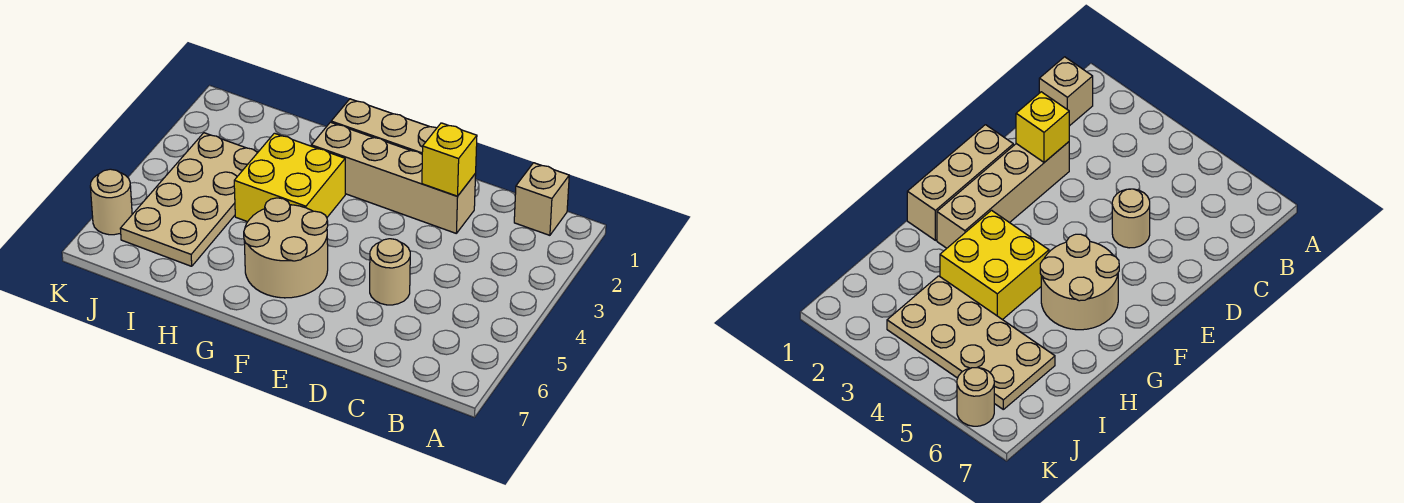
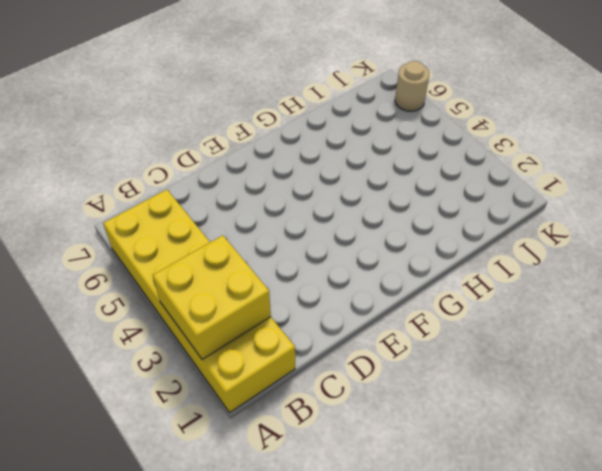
yellow brick A1:B6 level 1 -> tan brick B1 level 1
yellow brick A2:B3 level 2 -> yellow brick G3:H4 level 1
none -> tan brick D2:G2 level 1
none -> tan round brick D5 level 1

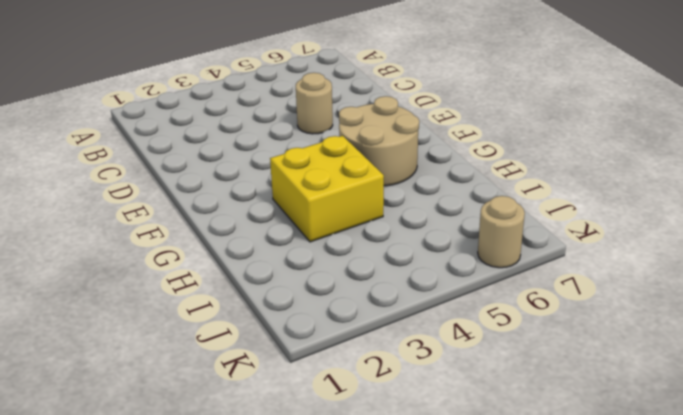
none -> tan brick B1 level 1
none -> tan brick D2:G2 level 1

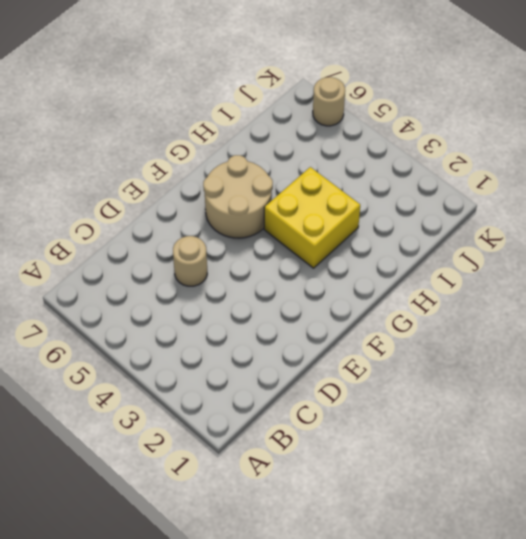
none -> tan brick B1 level 1
none -> tan brick D2:G2 level 1

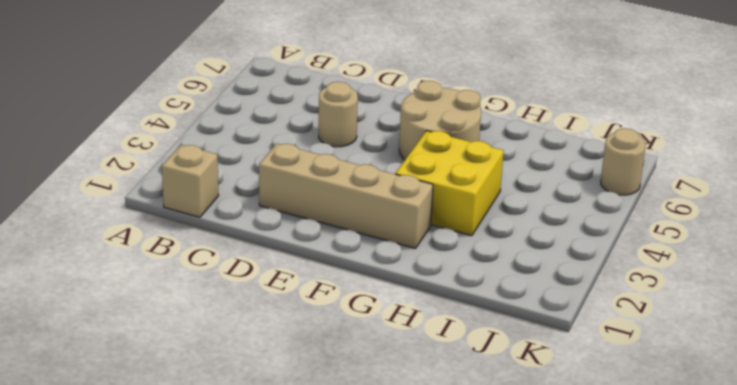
none -> tan brick E1:G1 level 1
none -> tan plate I3:J6 level 1

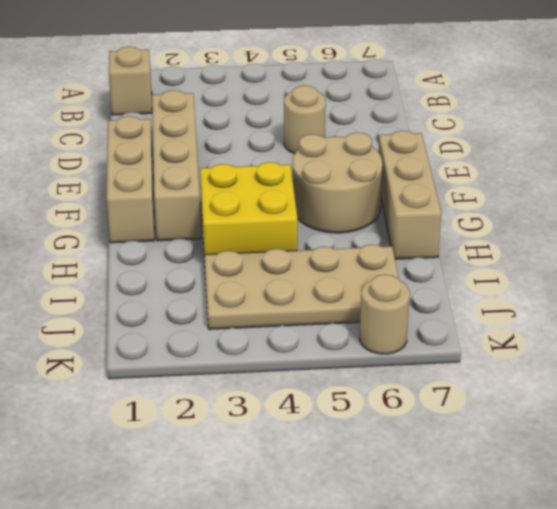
tan brick F7:H7 level 1 -> none
none -> yellow brick D2 level 2

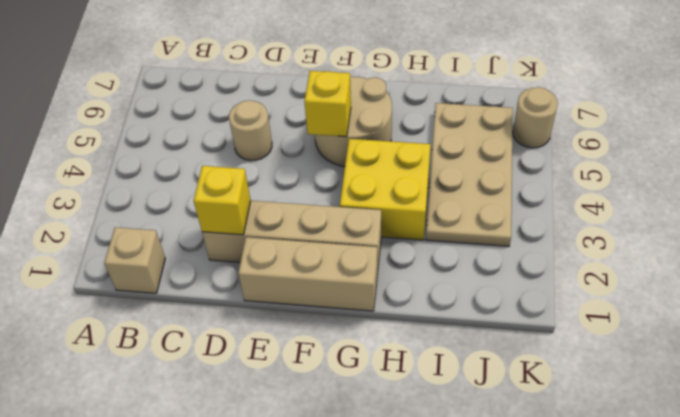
yellow brick F5 level 2 -> none

